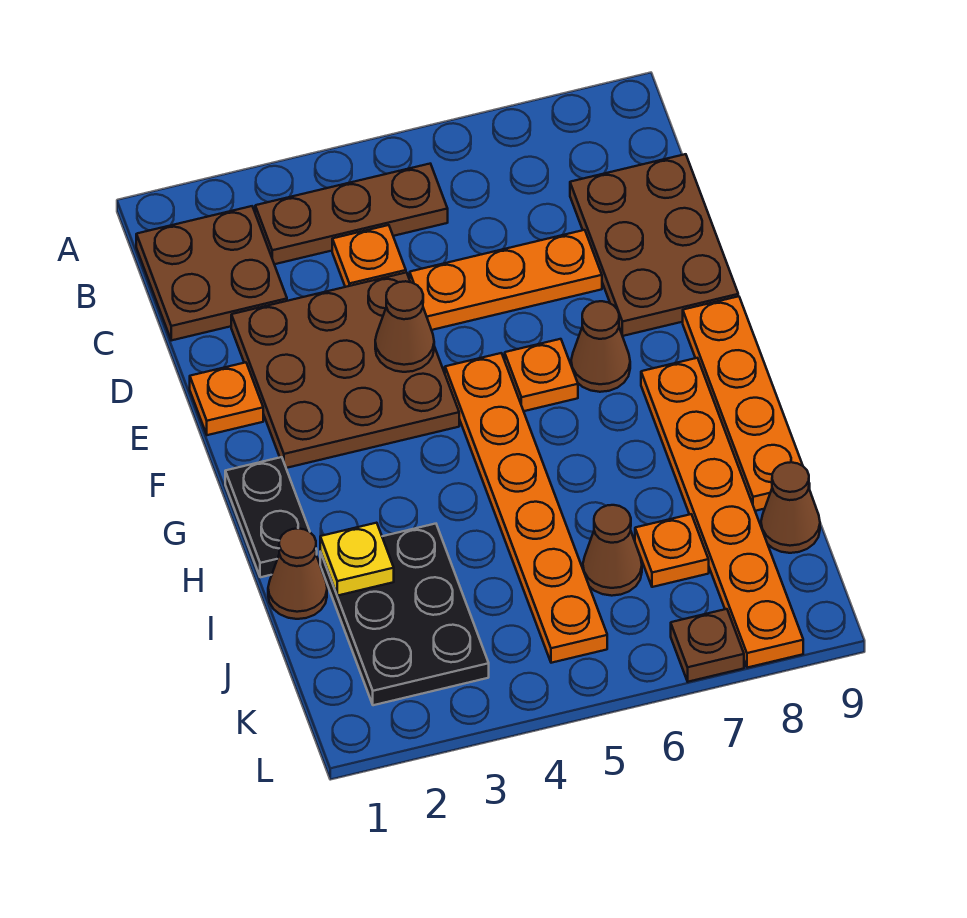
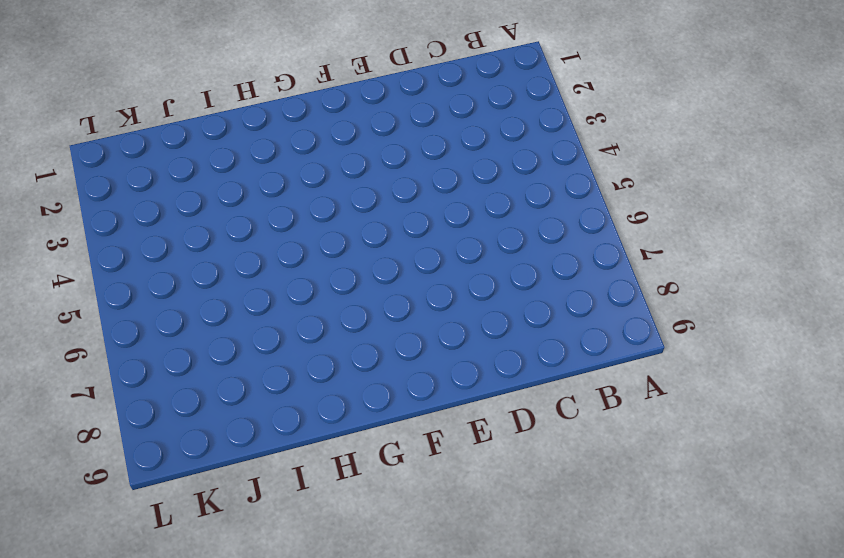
none -> brown plate B1:C2 level 1
none -> brown plate B3:B5 level 1
none -> orange plate C4 level 1

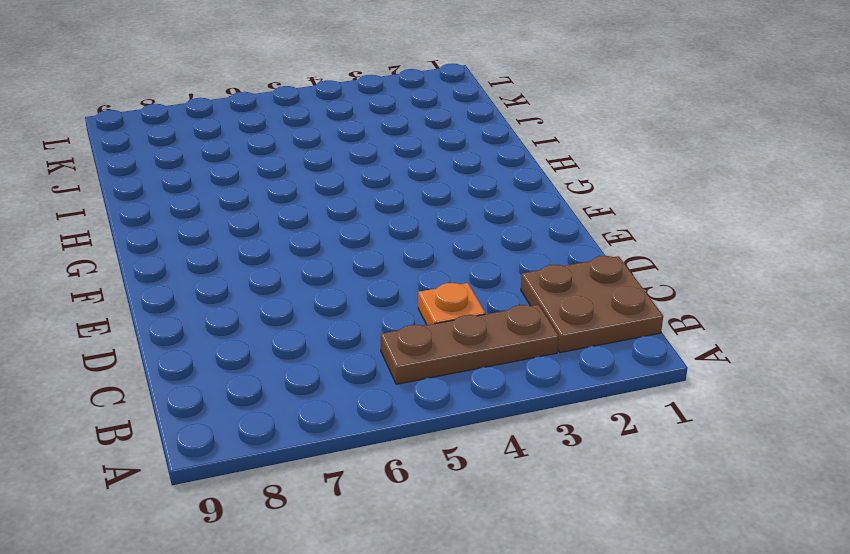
none -> brown plate C8:E9 level 1
none -> brown plate D2:F4 level 1
none -> orange plate D5:D7 level 1

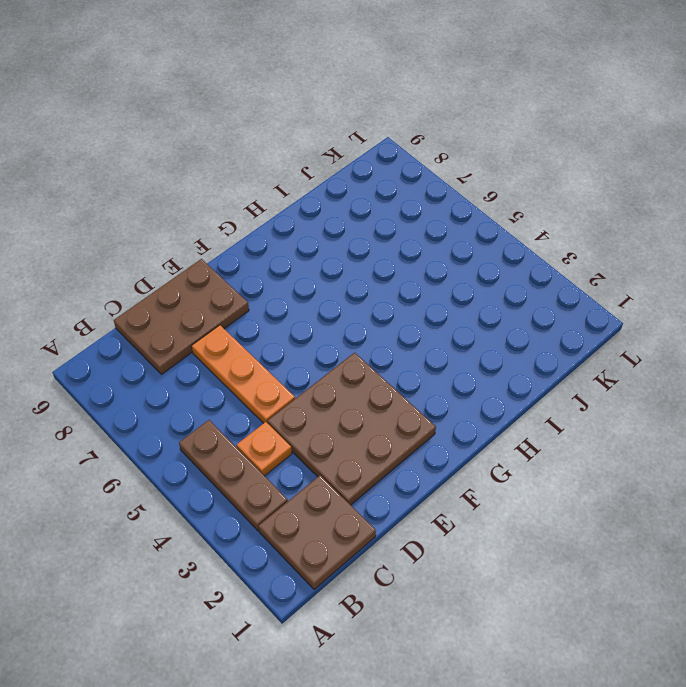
none -> orange plate E1 level 1
none -> orange plate F5:K5 level 1
none -> orange plate F6 level 1

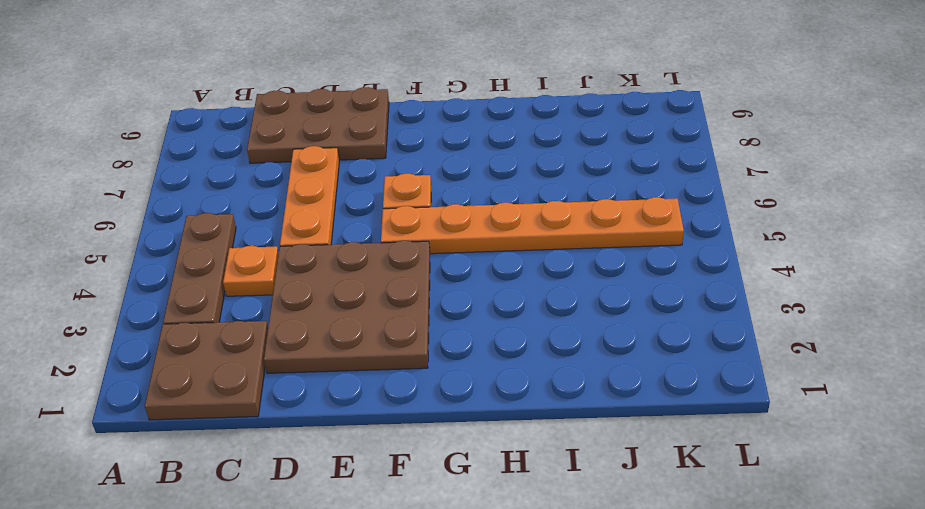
none -> orange plate E1 level 1
none -> brown cone F7 level 1
none -> orange plate F9:I9 level 1

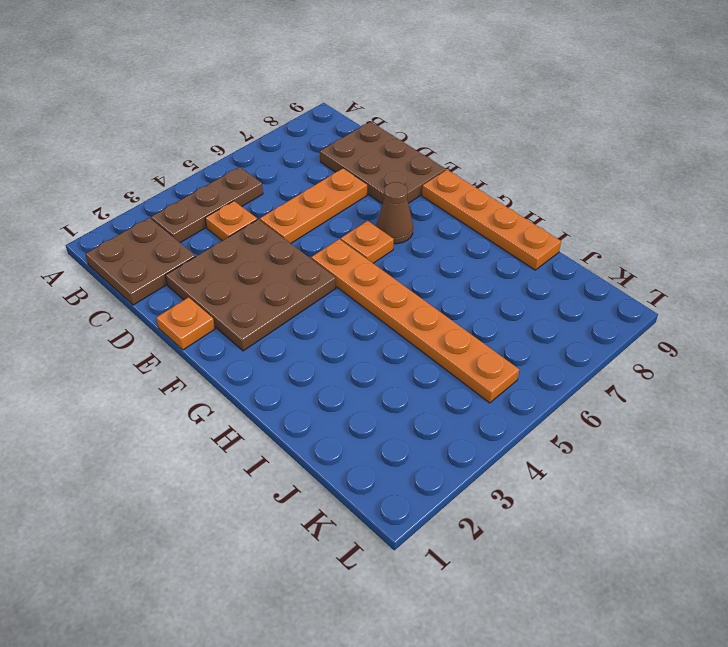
none -> black plate G1:H1 level 1
none -> orange plate G8:L8 level 1
none -> brown cone I1 level 1

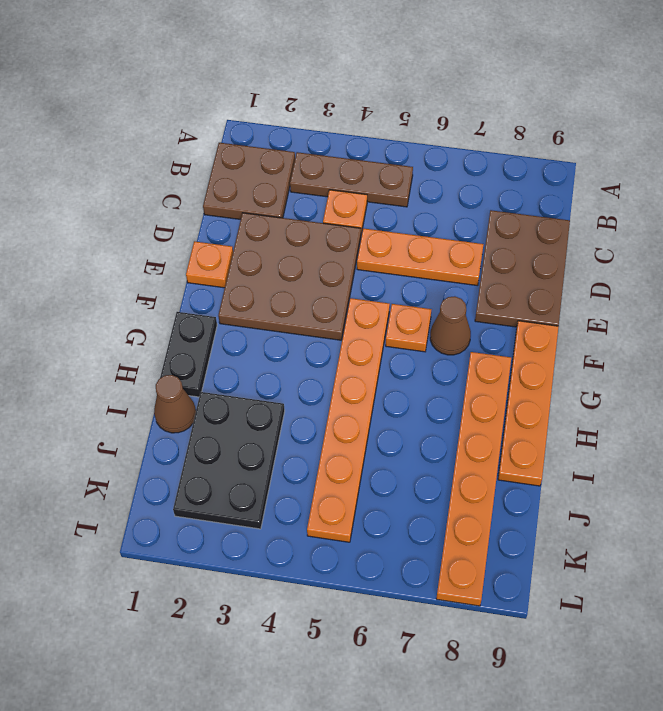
none -> brown cone J6 level 1
none -> orange plate J7 level 1
none -> brown cone J9 level 1

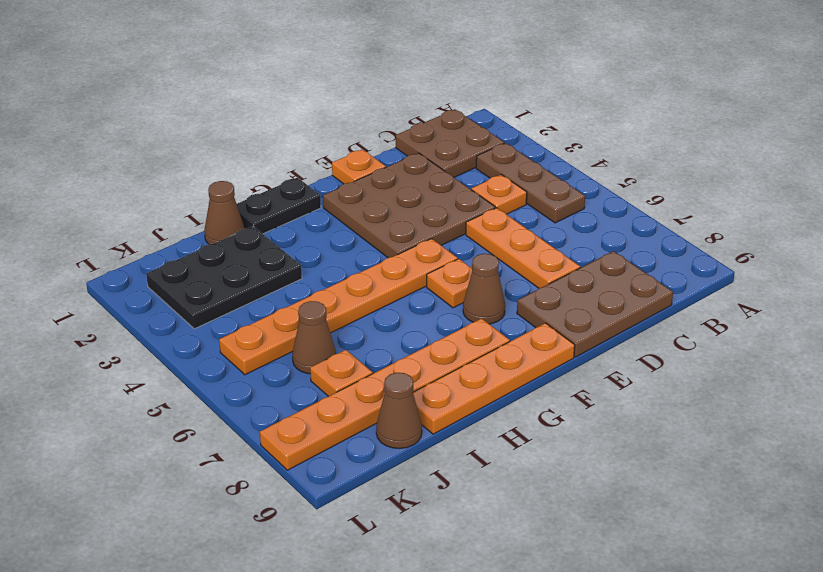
none -> brown plate L7 level 1
none -> brown cone E4 level 2
none -> yellow plate I2 level 2

